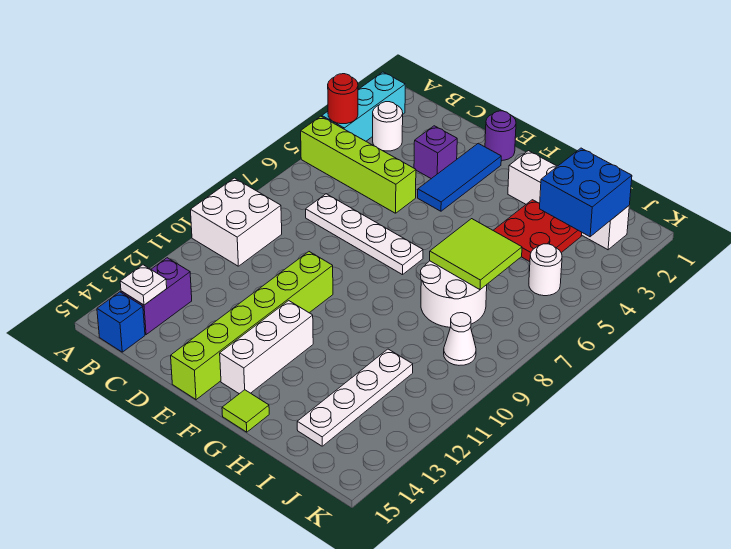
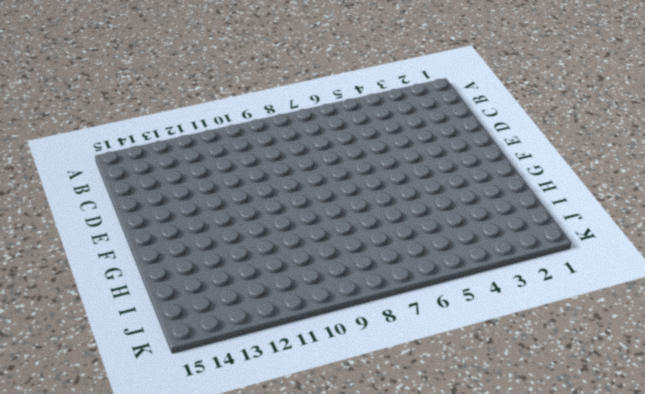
none -> cyan brick A2:A4 level 1
none -> lime brick A5:D5 level 1
none -> white brick A9:B10 level 1

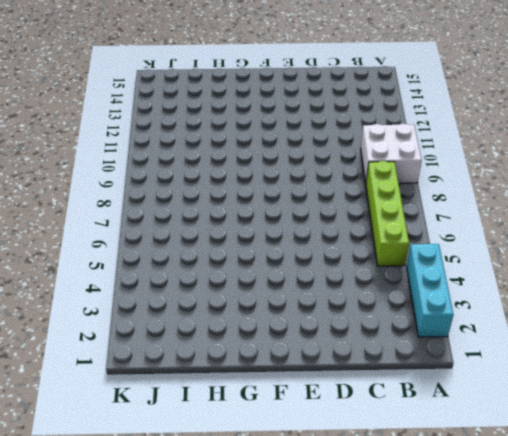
lime brick B5:B8 level 1 -> lime brick A5:D5 level 1
none -> white round brick B3 level 1
none -> purple brick B13:B14 level 1
none -> blue brick B15 level 1

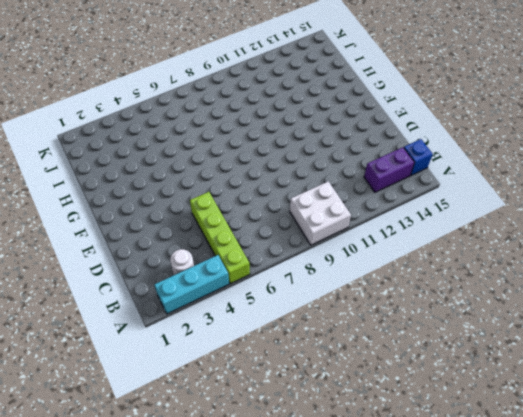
none -> white plate C7:F7 level 1
none -> purple brick D3 level 1
none -> purple round brick E1 level 1

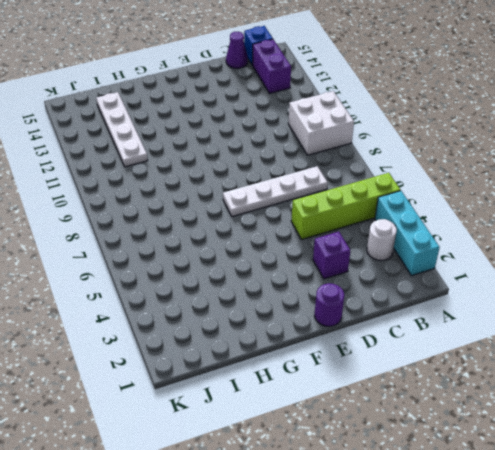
purple cone C15 level 1 -> none
none -> blue tile E2:E4 level 1
none -> lime brick E10:E15 level 1
none -> white brick F12:F14 level 1

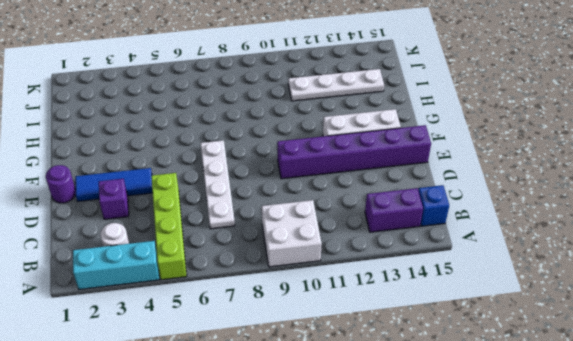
purple brick E10:E15 level 1 -> lime brick E10:E15 level 1
none -> white brick G2:J2 level 1
none -> lime tile G15 level 1
none -> red plate H3:I4 level 1

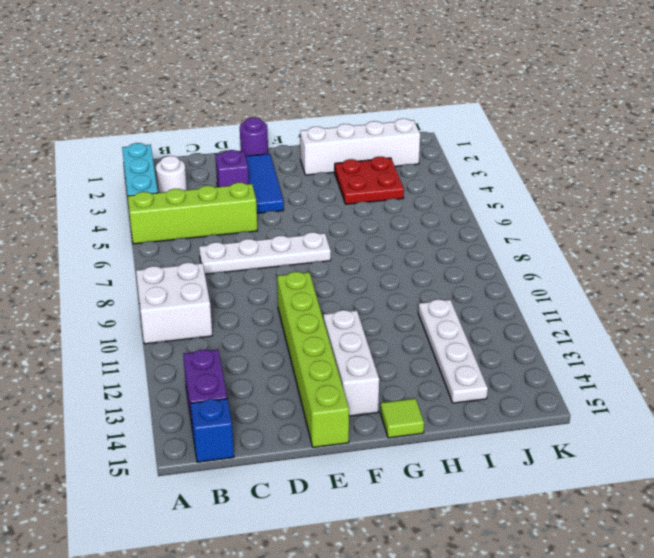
none -> white round brick H7:I8 level 1
none -> white round brick J5 level 1
none -> white cone J9 level 1

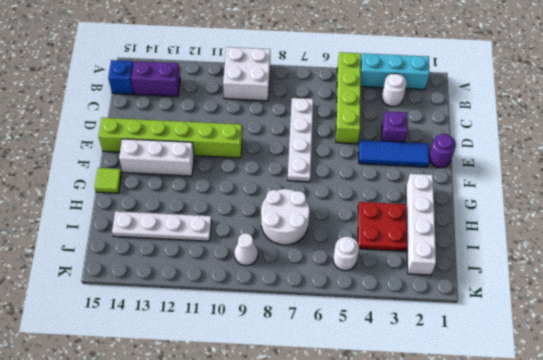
none -> red round brick A4 level 2
none -> white plate B14 level 2
none -> lime tile H6:I7 level 2

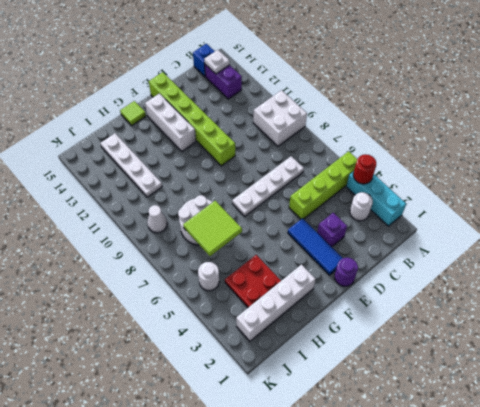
none -> blue brick I2:J3 level 2

